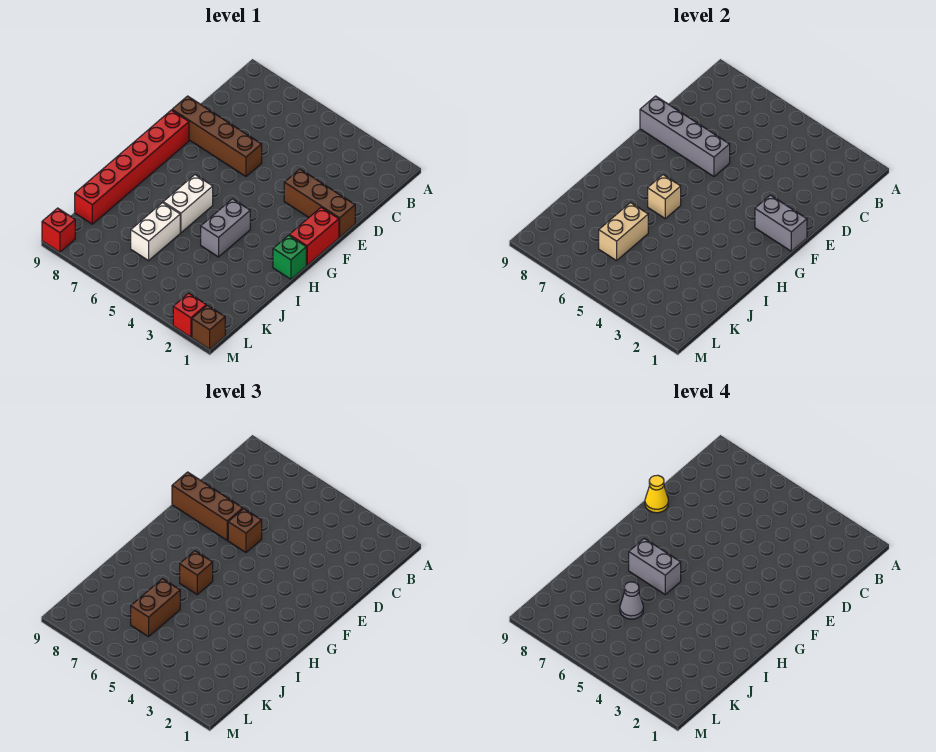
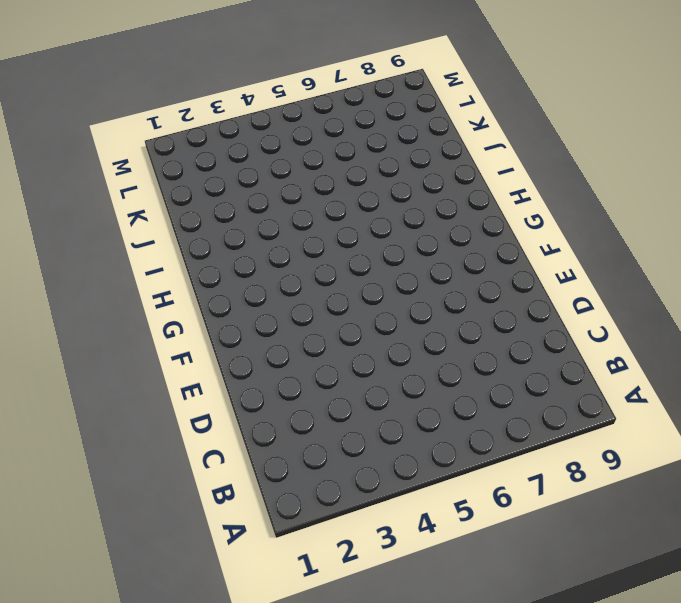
none -> brown brick E1:E3 level 1
none -> brown brick E6:E9 level 1
none -> red brick F1:G1 level 1

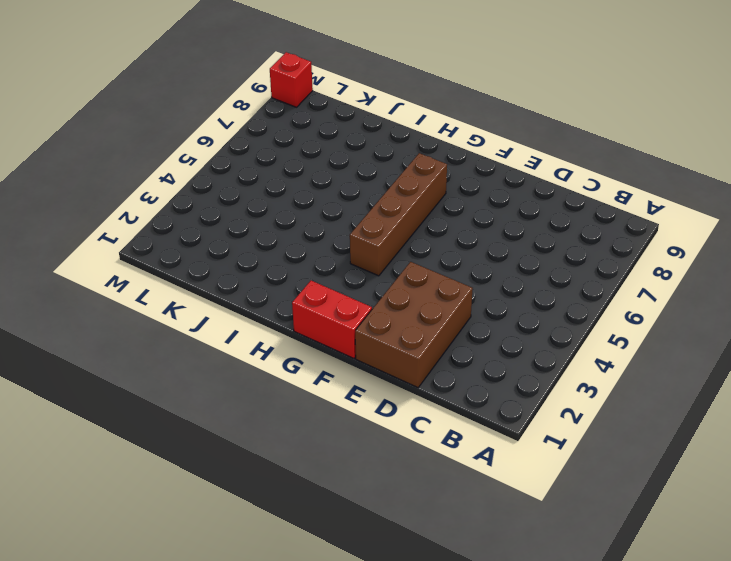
brown brick D1:E3 level 1 -> brown brick E1:E3 level 1
brown brick G4:G7 level 1 -> brown brick E6:E9 level 1
none -> red brick F9:K9 level 1
none -> green brick H1 level 1
none -> grey brick H4:I4 level 1

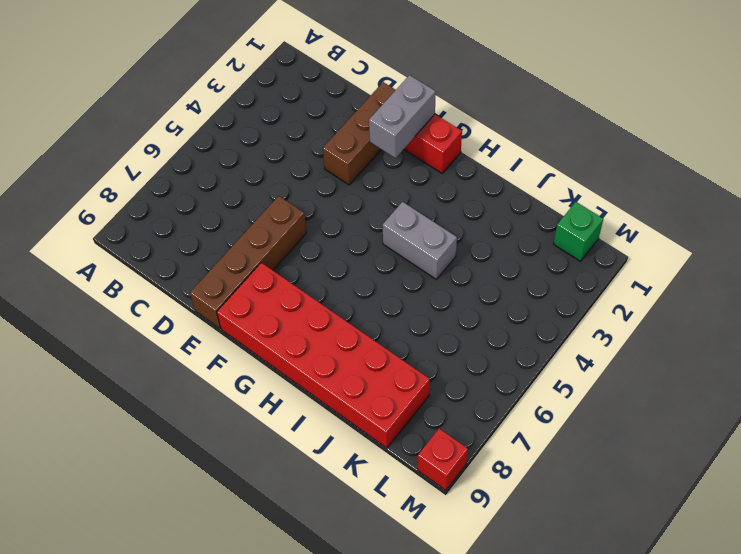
red brick F8:K9 level 1 -> red brick F9:K9 level 1
green brick L1 level 1 -> green brick H1 level 1
none -> white brick H6:I6 level 1
none -> white brick J6:K6 level 1
none -> brown brick M1 level 1

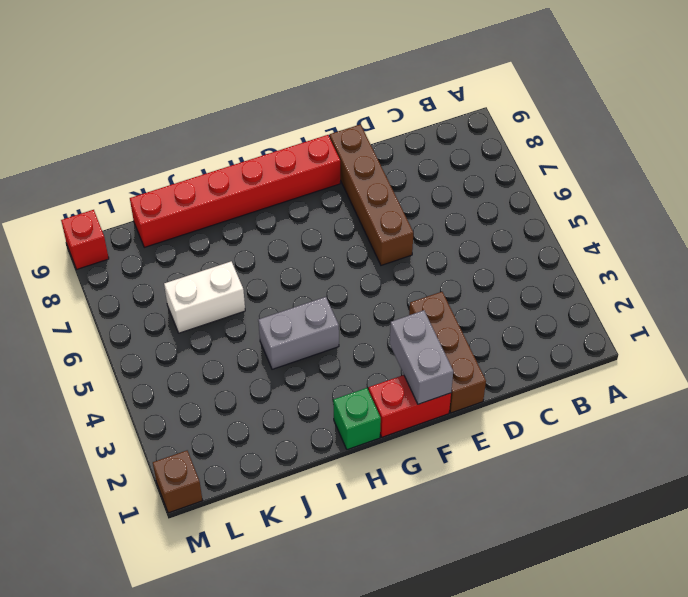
none -> white brick H6:I6 level 1
none -> red brick M2 level 1
none -> grey brick E6:E9 level 2

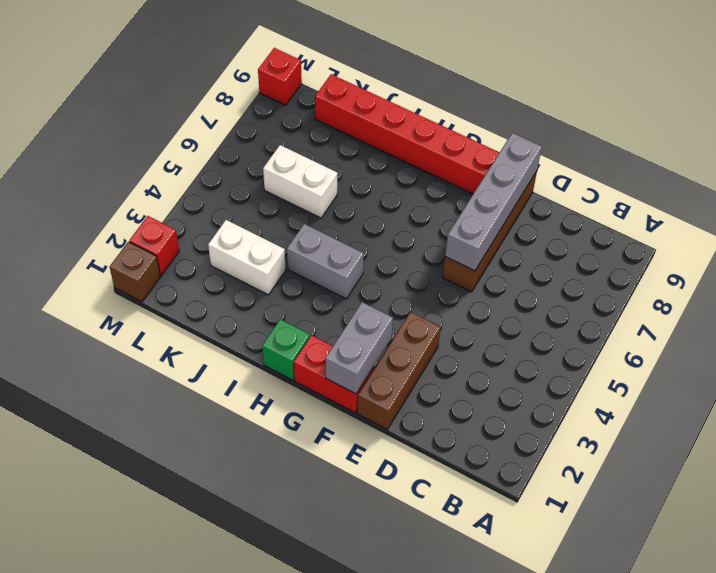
white brick J3:K3 level 1 -> white brick H6:I6 level 1
none -> tan brick H6 level 2
none -> tan brick J6:K6 level 2
none -> brown brick E6 level 3

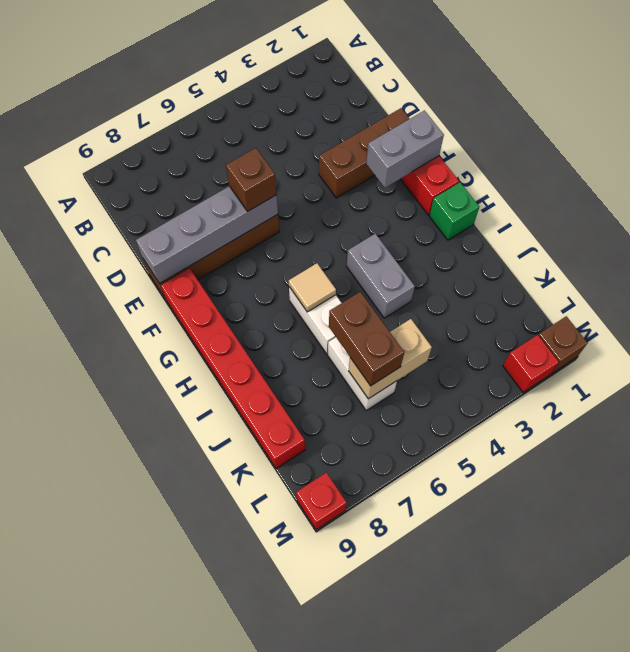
tan tile H6 level 2 -> tan brick H6 level 2
tan brick K5:K6 level 2 -> tan brick J6:K6 level 2
none -> brown brick E7:E9 level 3
none -> brown brick H6 level 3
none -> yellow cone E9 level 4

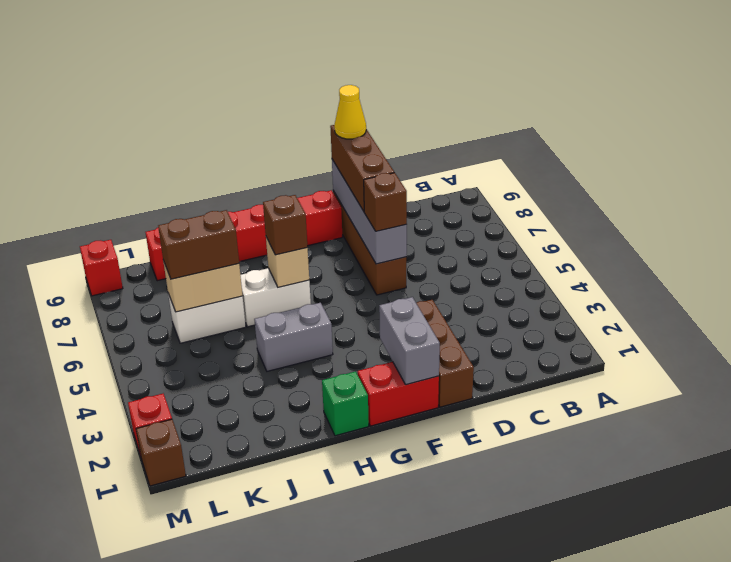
none -> grey brick H6:H7 level 4
none -> grey cone J6 level 4

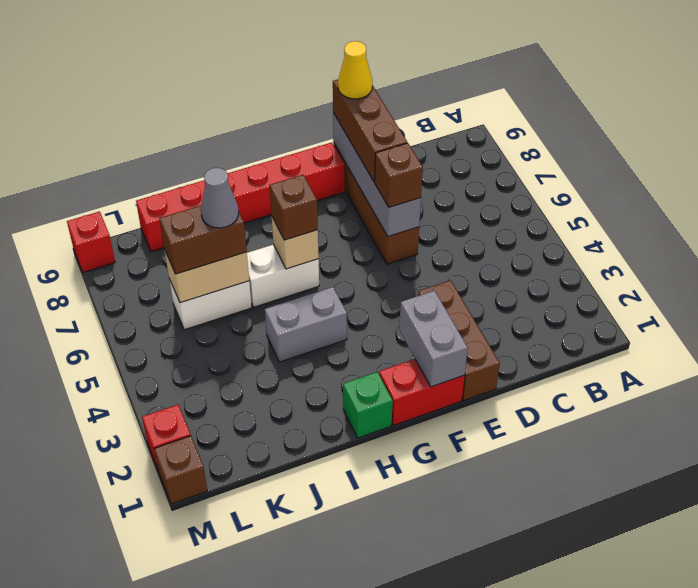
none -> grey brick H6:H7 level 4

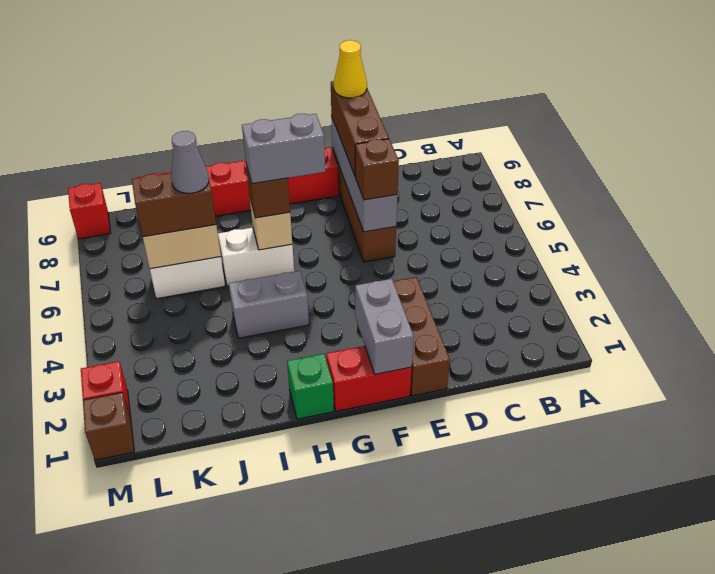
grey brick G6:H6 level 4 -> grey brick H6:H7 level 4

